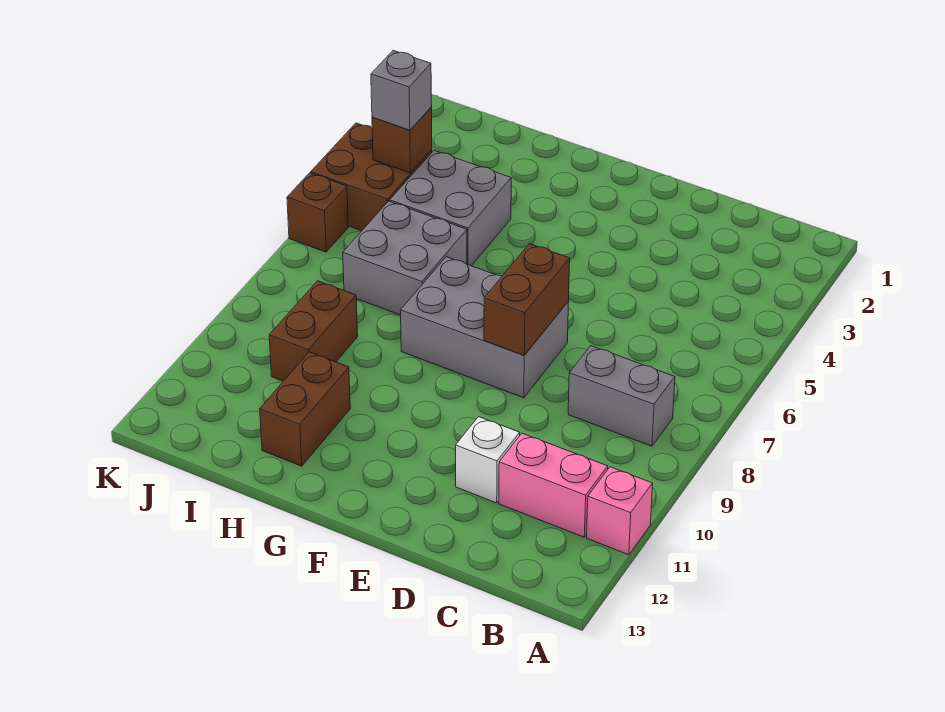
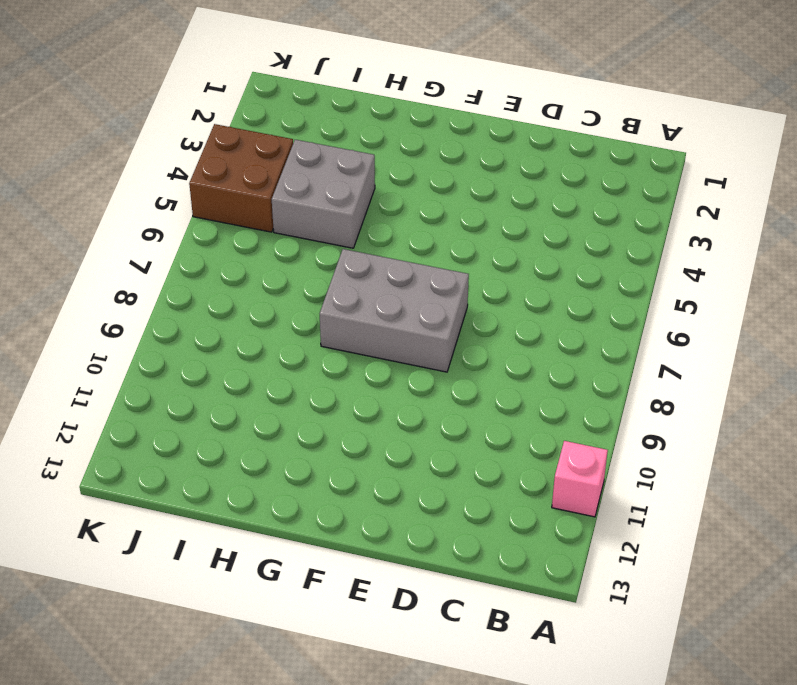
none -> grey brick B8:C8 level 1
none -> pink brick B11:C11 level 1
none -> white brick D11 level 1

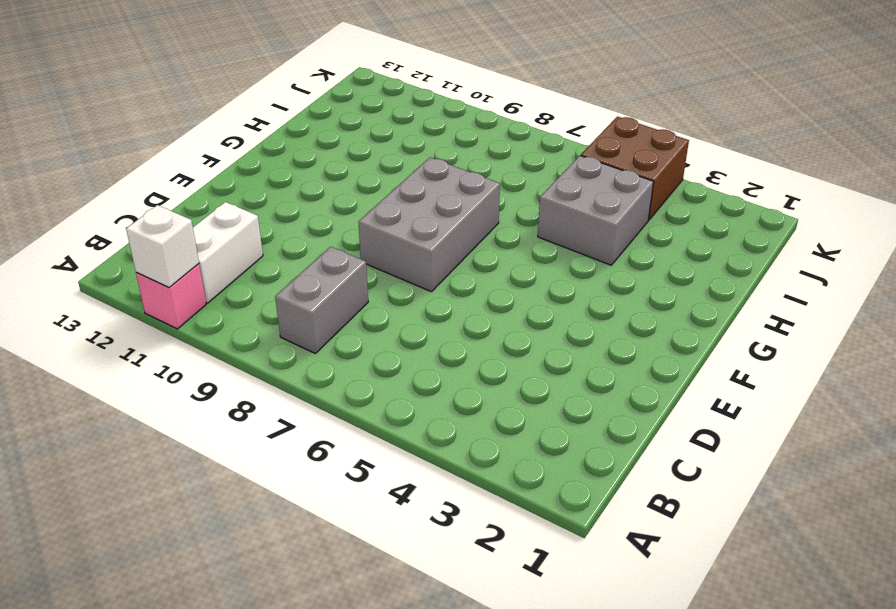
white brick A11 level 2 -> white brick D11 level 1
white brick B11:C11 level 1 -> pink brick B11:C11 level 1
none -> grey brick H6:I7 level 1
none -> brown brick H11:H12 level 1
none -> brown brick I9:I10 level 1

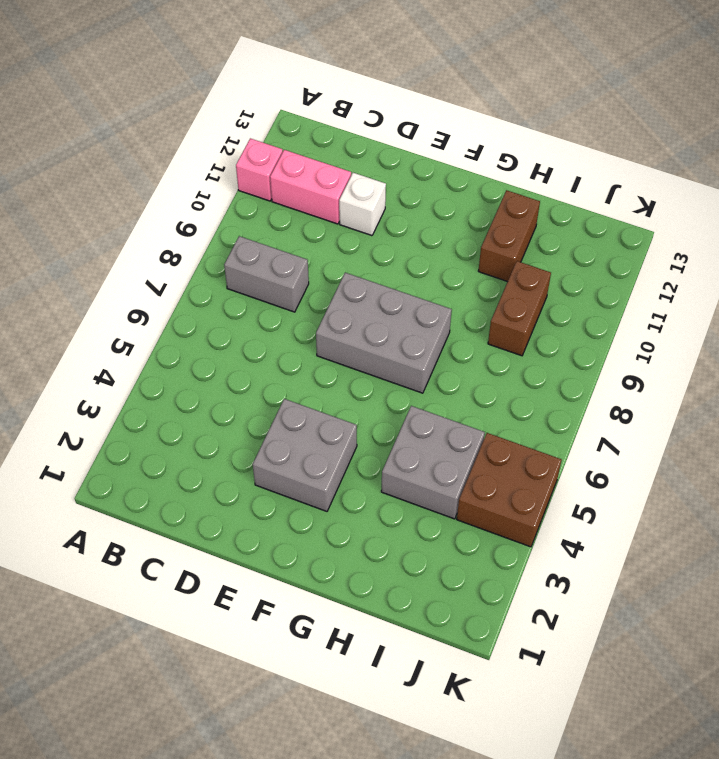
grey brick E3:F4 level 1 -> grey brick H6:I7 level 1
none -> brown brick K6 level 1
none -> brown brick E7:E8 level 2
none -> brown brick J4 level 2

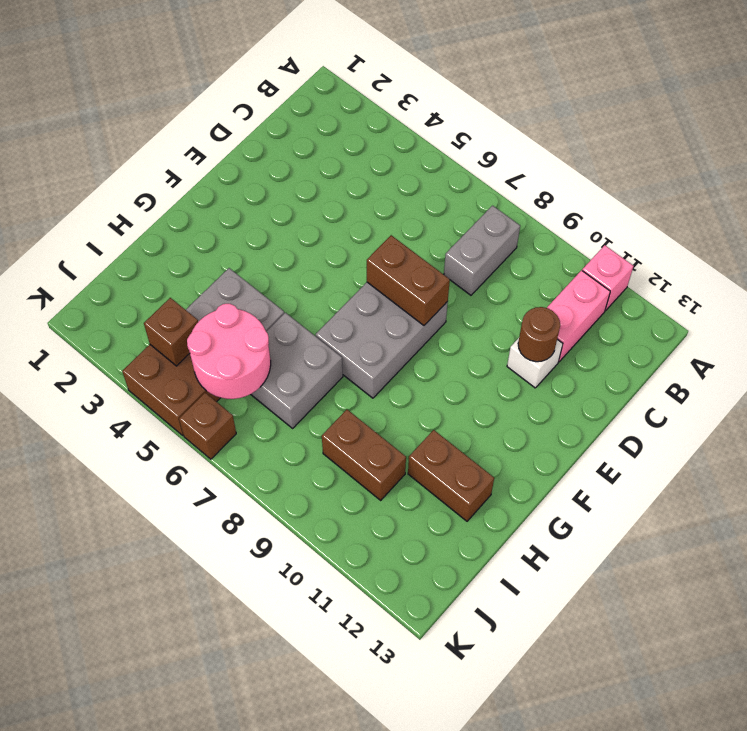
brown round brick D11 level 2 -> none
pink round brick I5:J6 level 2 -> none
none -> grey brick J4 level 3

